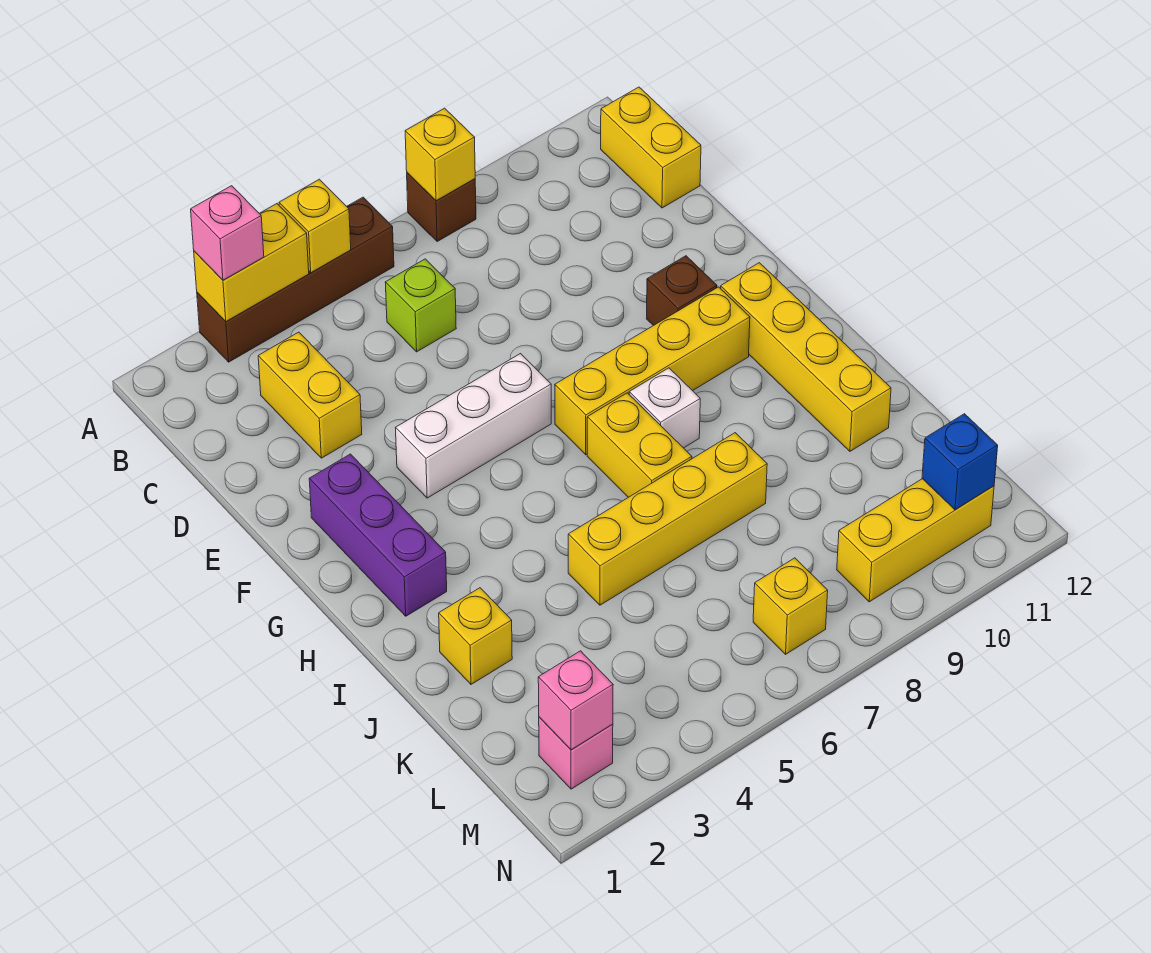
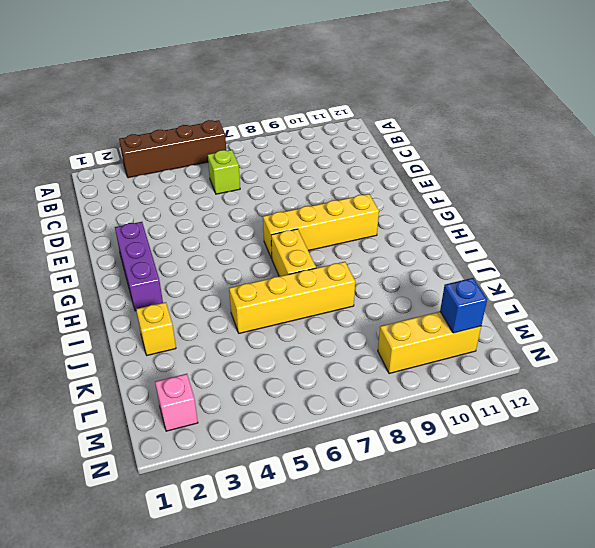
none -> brown brick A8 level 1
none -> yellow brick B12:C12 level 1
none -> yellow brick C3:D3 level 1

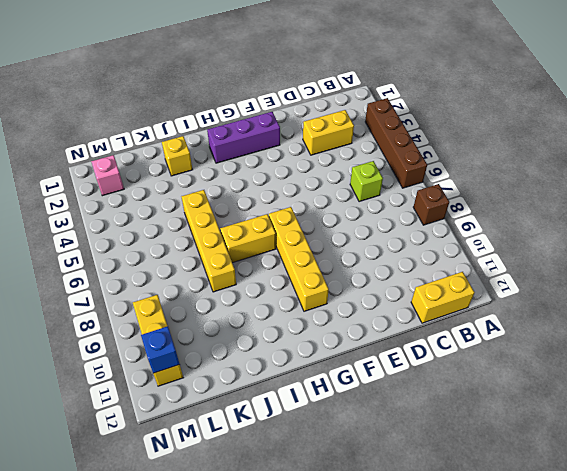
none -> white brick F4:F6 level 1
none -> brown brick F10 level 1
none -> yellow brick G11:J11 level 1

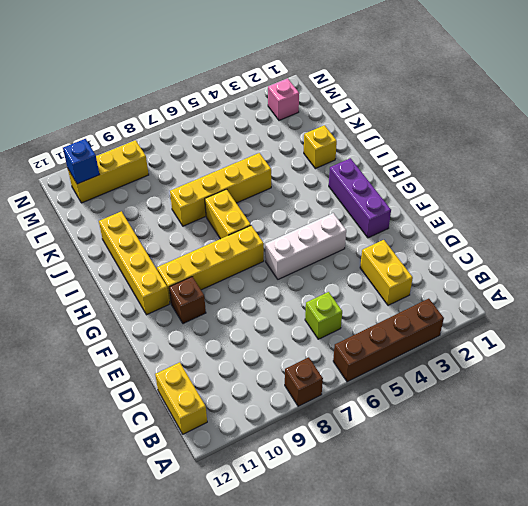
none -> white brick H8 level 1
none -> yellow brick M7 level 1
none -> yellow brick A3:A4 level 2

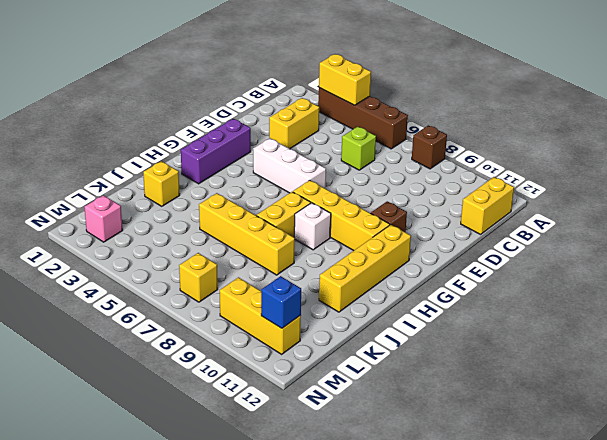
none -> yellow brick A5 level 2
none -> yellow brick A8 level 2
none -> pink brick M2 level 2

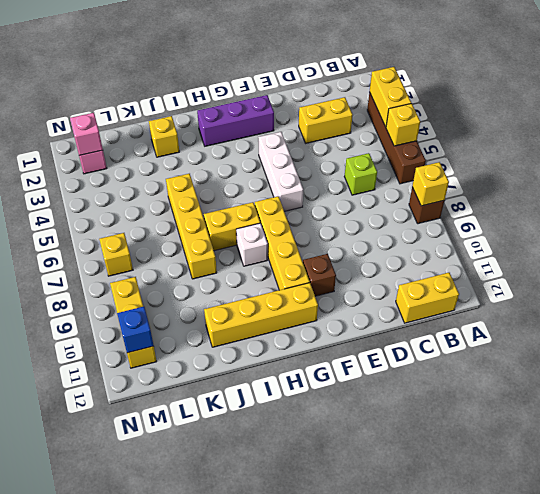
none -> pink brick A3 level 3

